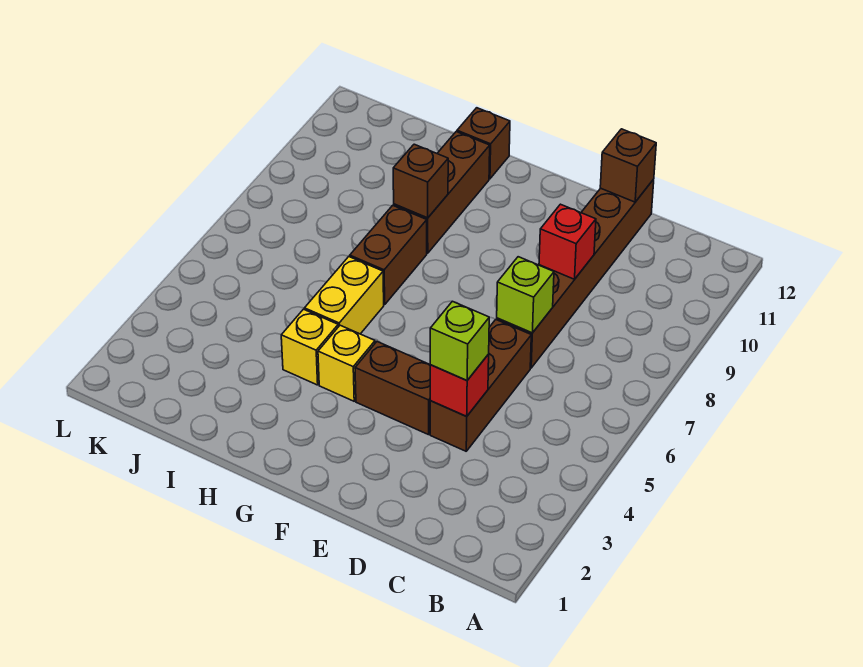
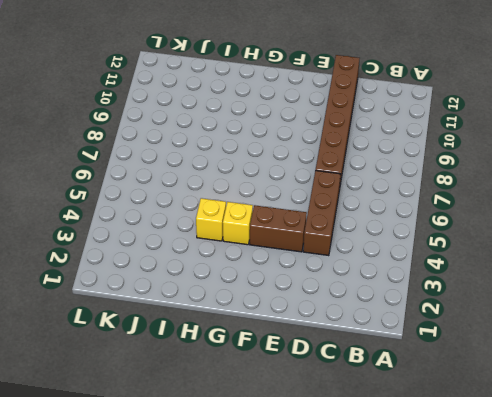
none -> yellow brick H5:H6 level 1
none -> brown brick H7:H8 level 1
none -> brown brick H9:H11 level 1

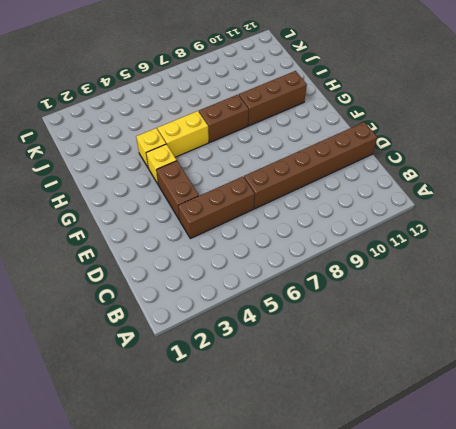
none -> brown brick H12 level 1
none -> red brick D4 level 2
none -> lime brick D7 level 2

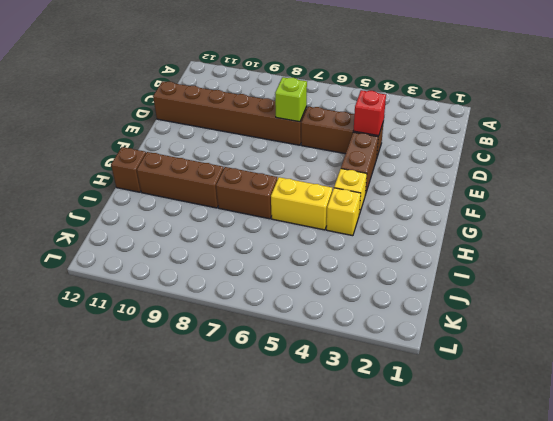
none -> red brick D9 level 2
none -> brown brick D12 level 2
none -> brown brick H9 level 2

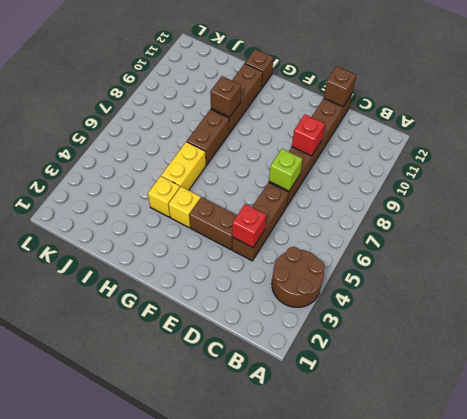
brown round brick A3:B4 level 1 -> none
none -> lime brick D4 level 3

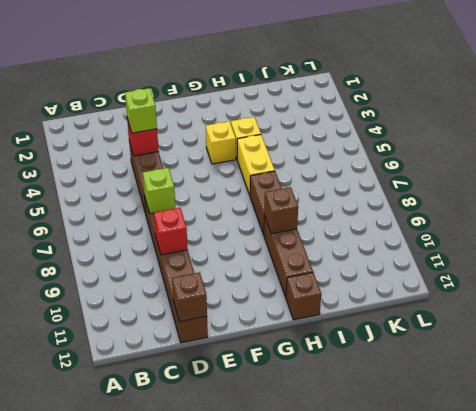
none -> brown brick E4:F4 level 1

